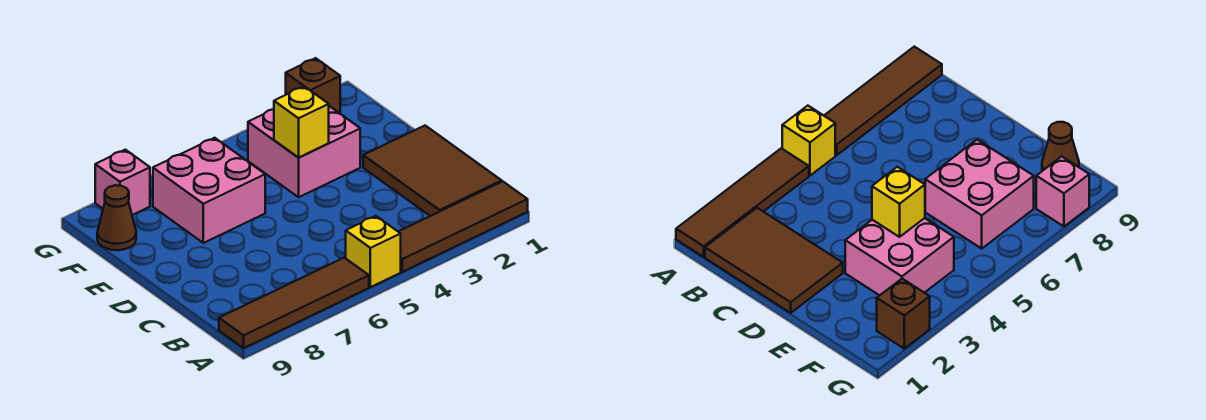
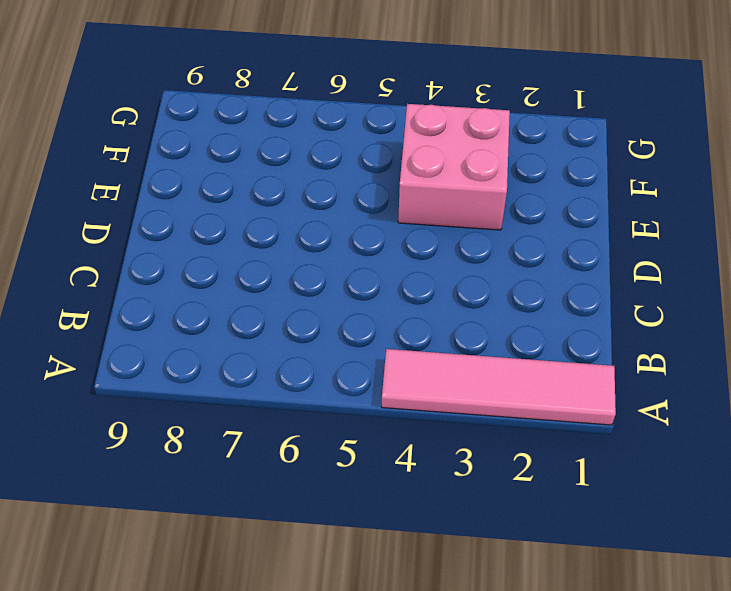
pink tile A1:A4 level 1 -> brown tile A1:A4 level 1
none -> yellow brick A5 level 1
none -> brown tile A6:A9 level 1

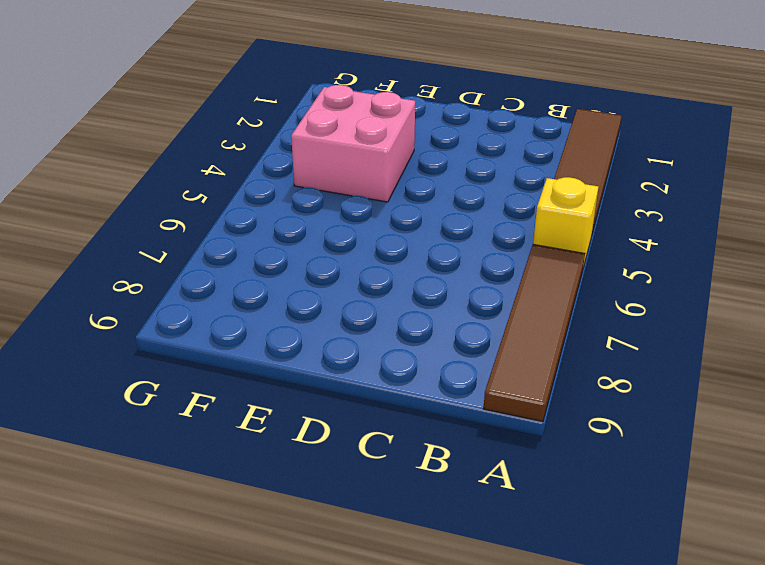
none -> brown tile B1:D2 level 1
none -> pink brick E6:F7 level 1

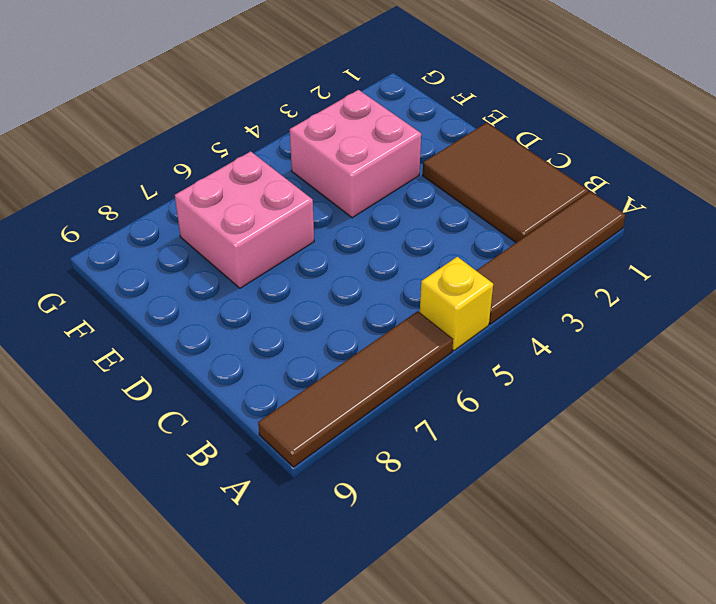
none -> brown cone F9 level 1
none -> brown brick G2 level 1

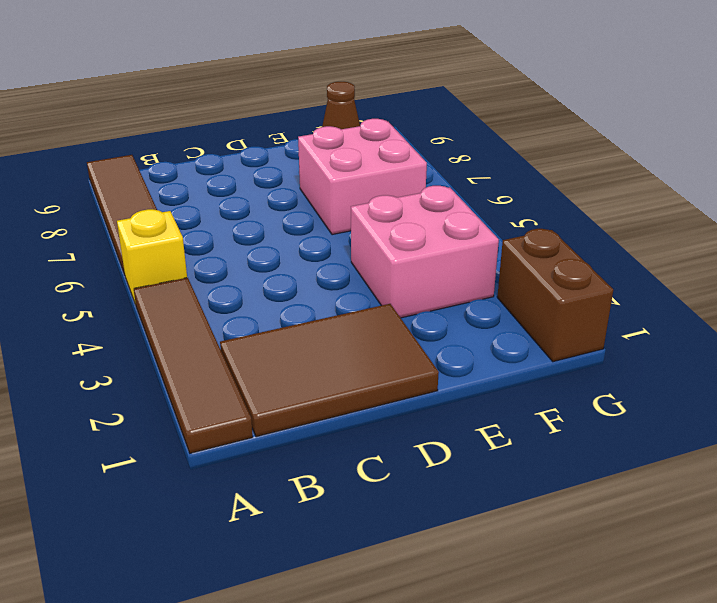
brown brick G1:G2 level 1 -> brown brick G2 level 1
none -> pink brick G8 level 1
none -> yellow brick E4 level 2

